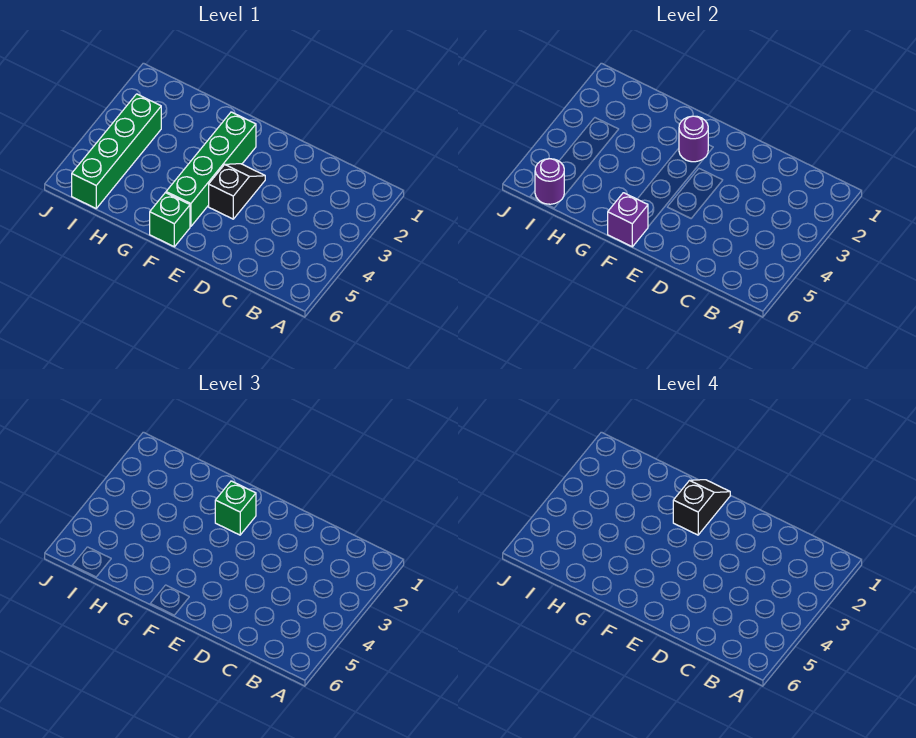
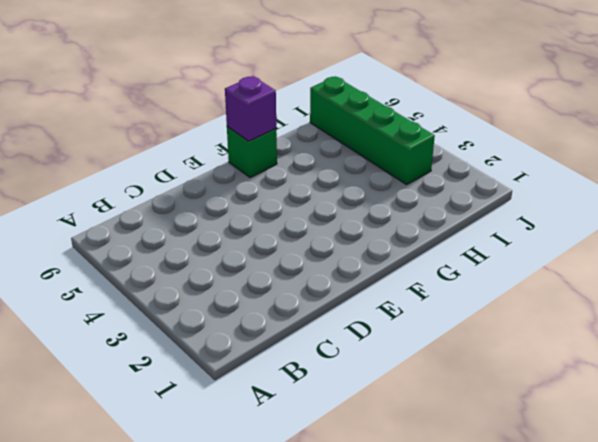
none -> black slope E3:E4 level 1 top 4
none -> green brick F2:F5 level 1

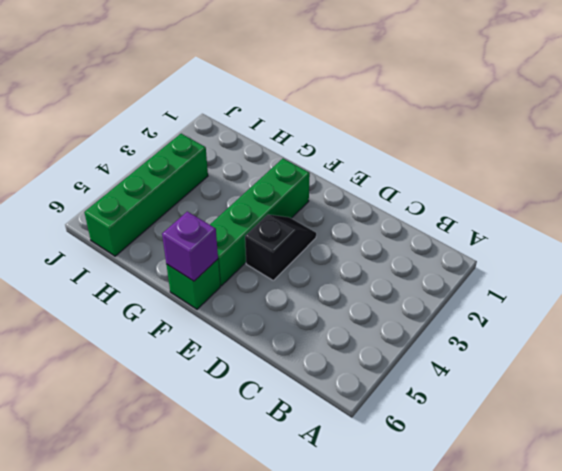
none -> purple round brick F2 level 2
none -> purple round brick I6 level 2

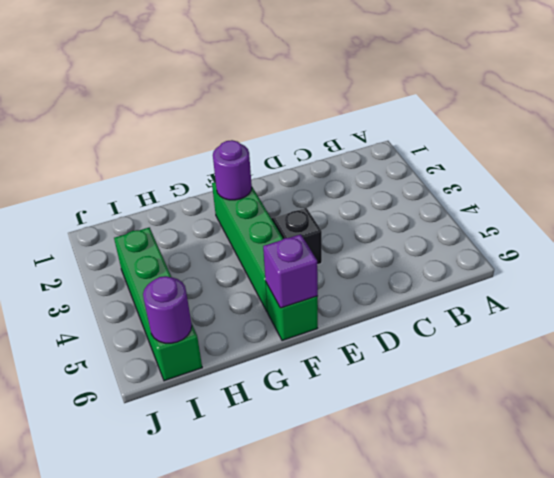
none -> green brick F2 level 3
none -> black slope F1:F2 level 4 top 2

